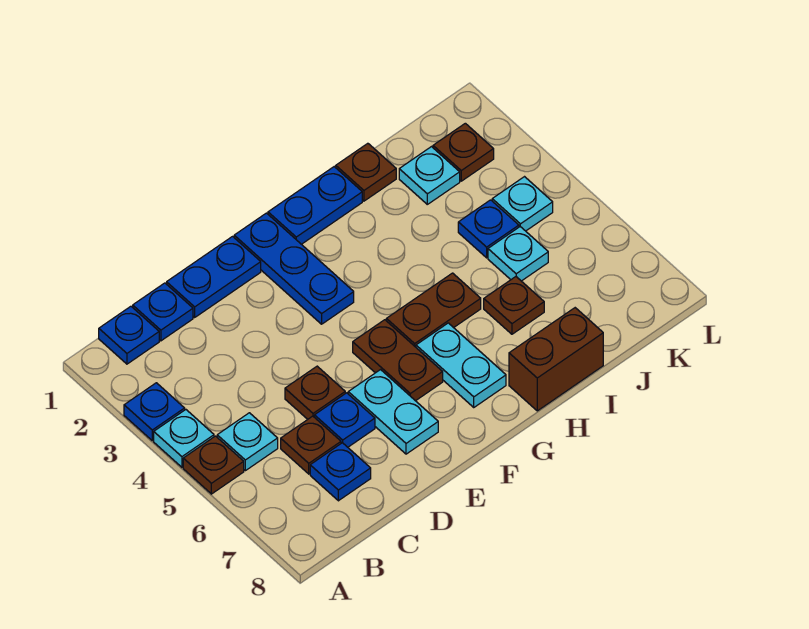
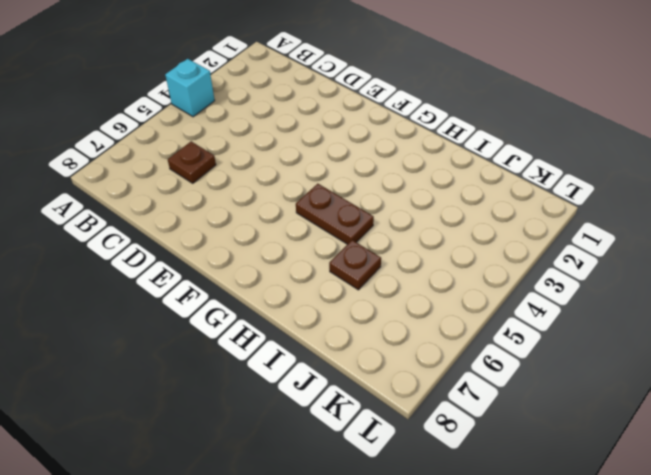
cyan brick A4 level 1 -> cyan plate A4 level 1
none -> blue plate A3 level 1
none -> brown plate A5 level 1
none -> blue plate B1 level 1

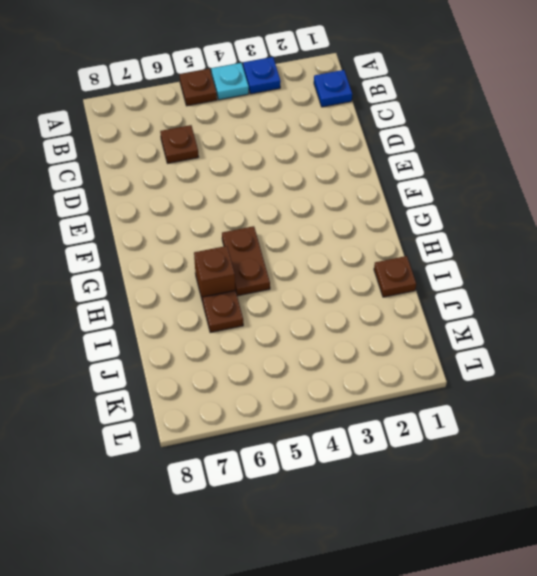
brown brick H6 level 1 -> none
none -> cyan plate B5 level 1
none -> blue plate C1 level 1
none -> blue plate C7 level 1

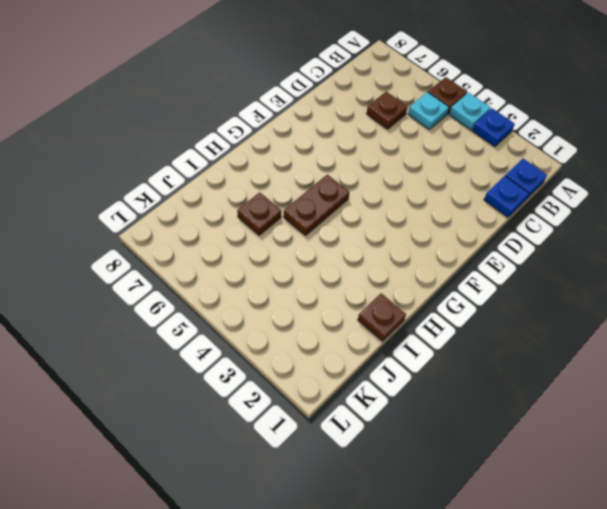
none -> blue plate C7 level 1
none -> blue plate D1:E1 level 1
none -> brown plate D5 level 1

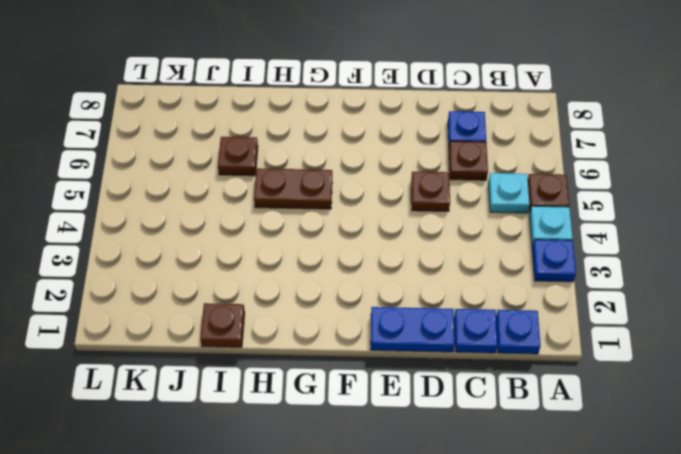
none -> blue plate D6 level 1
none -> cyan plate E6:E7 level 1
none -> blue plate F1:F3 level 1

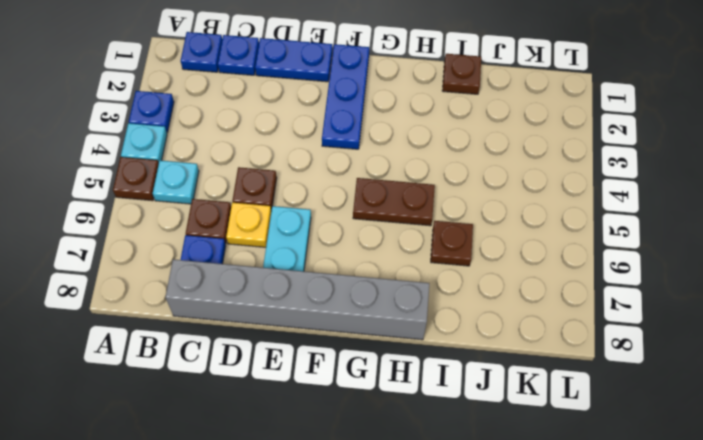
grey brick C8:H8 level 1 -> brown brick H8:I8 level 1
yellow plate D6 level 1 -> blue plate D6 level 1
none -> brown plate F5:F6 level 1
none -> blue plate G1:H1 level 1
none -> cyan plate G6:G7 level 1

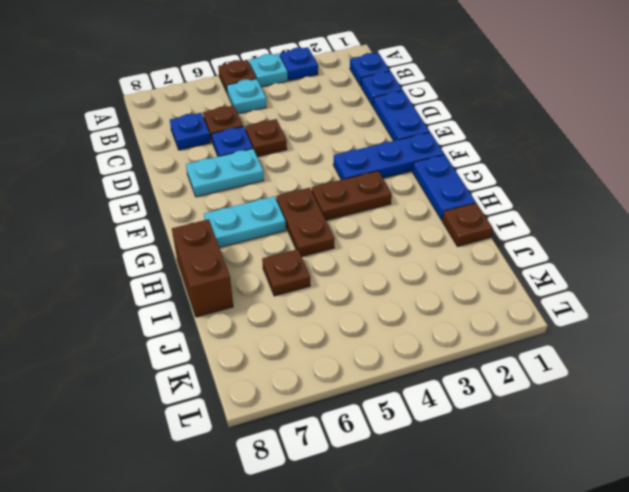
brown plate G3:G4 level 1 -> brown plate F5:F6 level 1
none -> cyan plate J2 level 1
none -> blue plate J4 level 1
none -> cyan plate J5 level 1

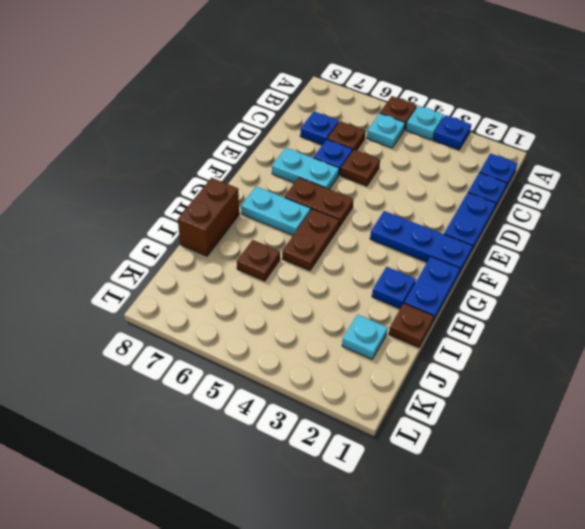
blue plate H2 level 1 -> blue plate J4 level 1
none -> cyan plate J5 level 1
none -> brown plate K2 level 1
none -> cyan plate K4 level 1

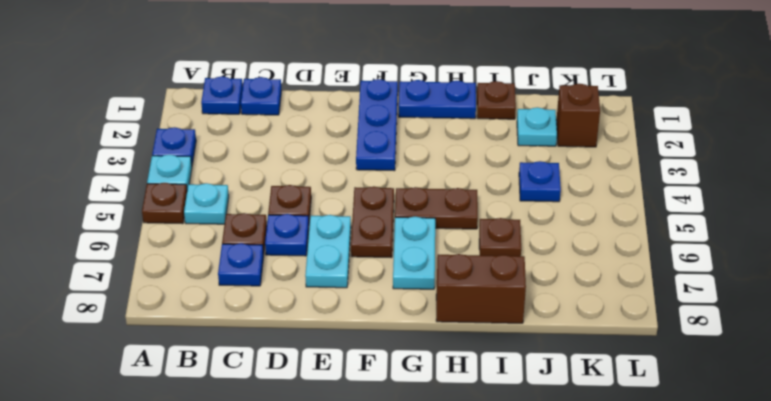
brown brick K2 level 1 -> brown plate K2 level 1
none -> blue plate D1:E1 level 1
none -> cyan plate J5 level 1
none -> cyan plate K4 level 1

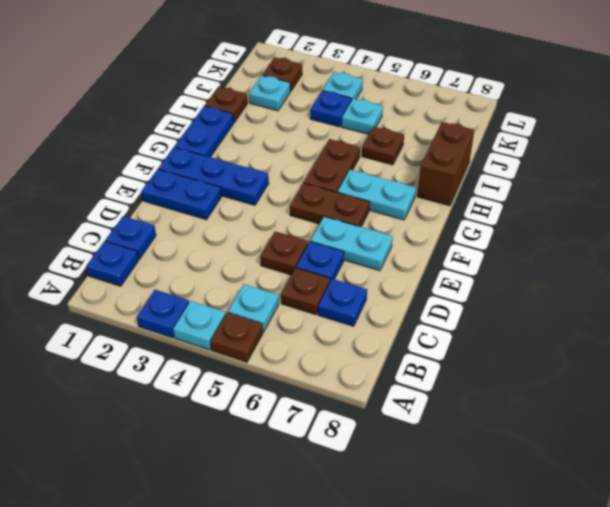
blue plate E1:E2 level 1 -> blue plate D1:E1 level 1

